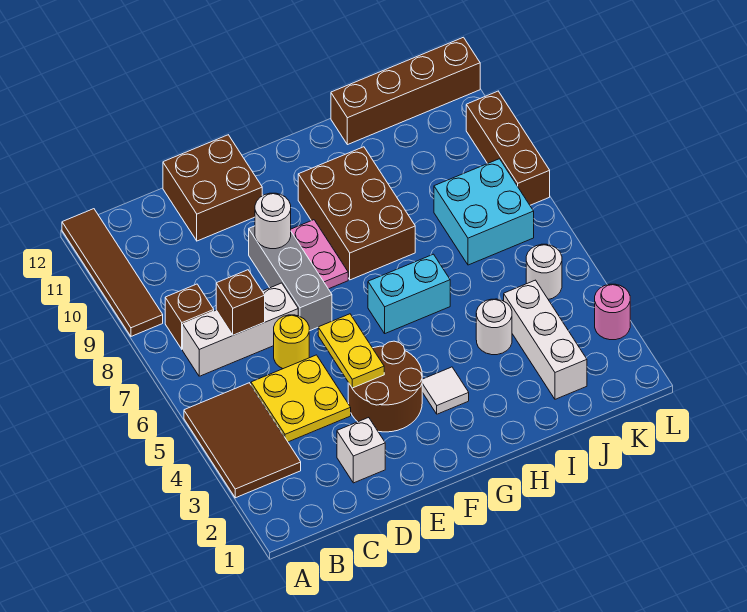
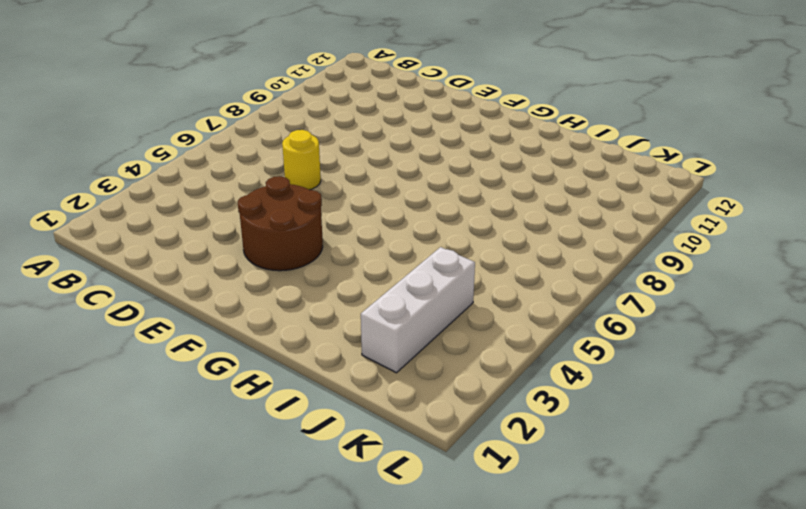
none -> brown tile A3:B5 level 1
none -> brown tile A9:A12 level 1
none -> white brick B7:D7 level 1

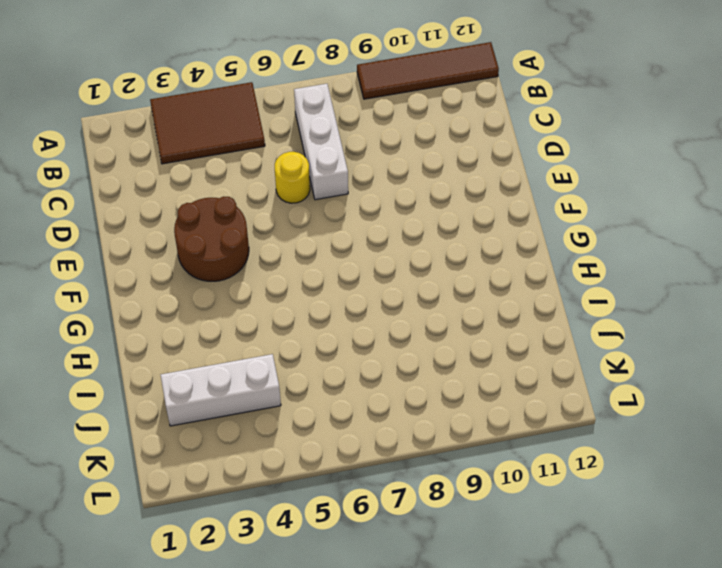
none -> brown brick B8 level 1
none -> yellow plate C4:D5 level 1
none -> white brick D2 level 1

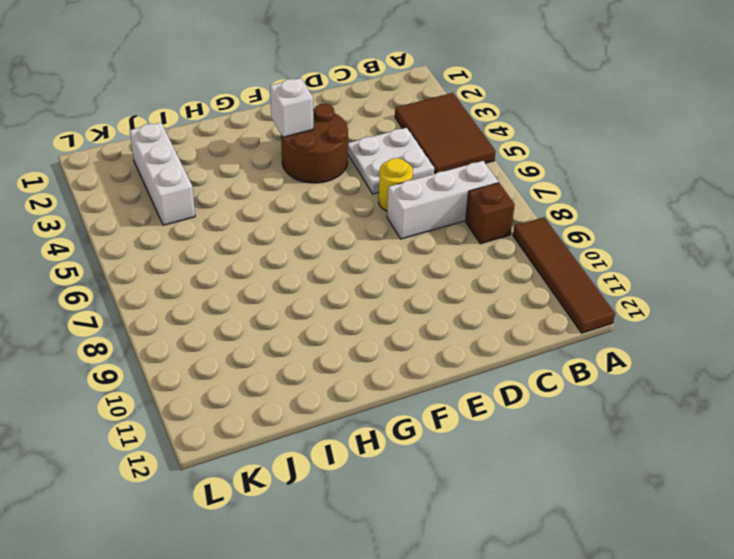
white plate C4:D5 level 1 -> yellow plate C4:D5 level 1
white brick F3 level 2 -> white brick D2 level 1
none -> brown brick D11:E12 level 1
none -> grey brick E7:E9 level 1
none -> pink plate F8:F9 level 1

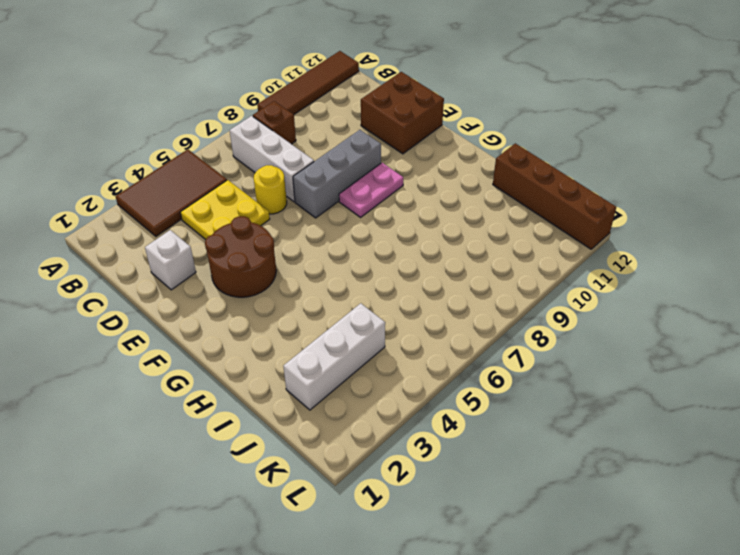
none -> white tile G3 level 1
none -> cyan brick G6:H6 level 1
none -> brown brick G8:H10 level 1

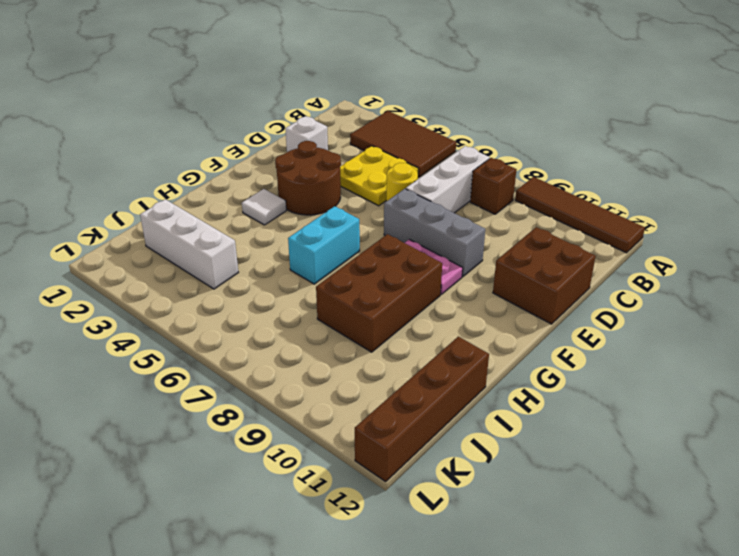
brown brick G8:I9 level 1 -> brown brick G8:H10 level 1
none -> white round brick I4 level 1
none -> cyan brick J7:K8 level 1
none -> white round brick K5 level 1

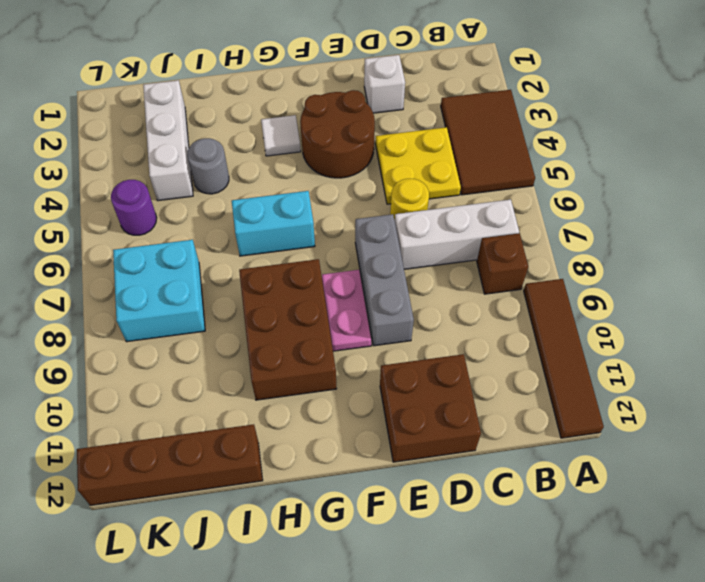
grey round brick I4 level 1 -> white round brick I4 level 1
purple round brick K5 level 1 -> white round brick K5 level 1
none -> pink round brick L3 level 1
none -> brown brick L8:L10 level 1
none -> brown brick C7 level 2

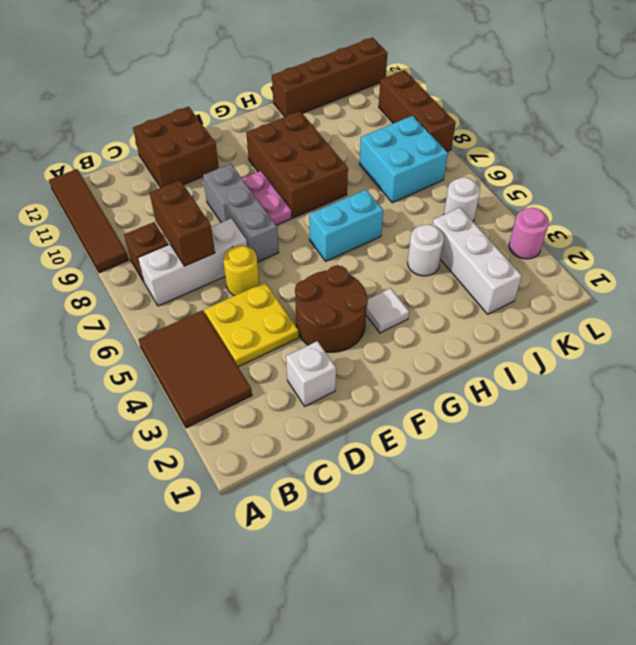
brown brick C7:C8 level 2 -> brown brick C7 level 2
none -> yellow plate E4:E5 level 2
none -> white round brick E9 level 2

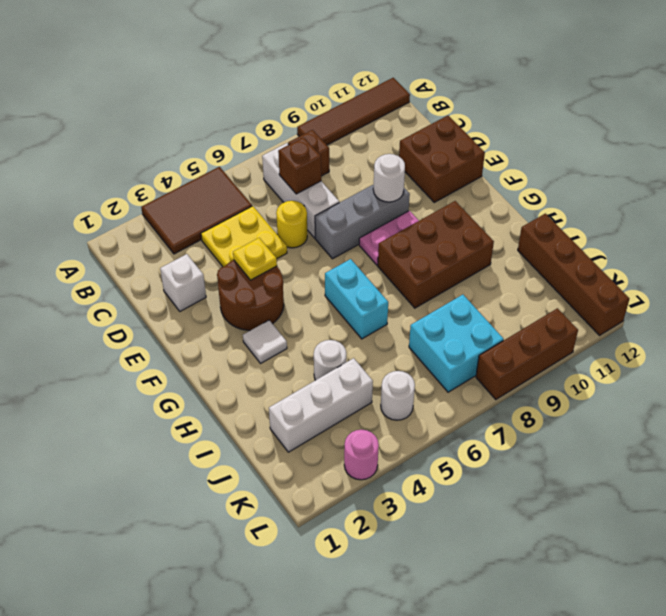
yellow plate E4 level 2 -> yellow plate E4:E5 level 2

